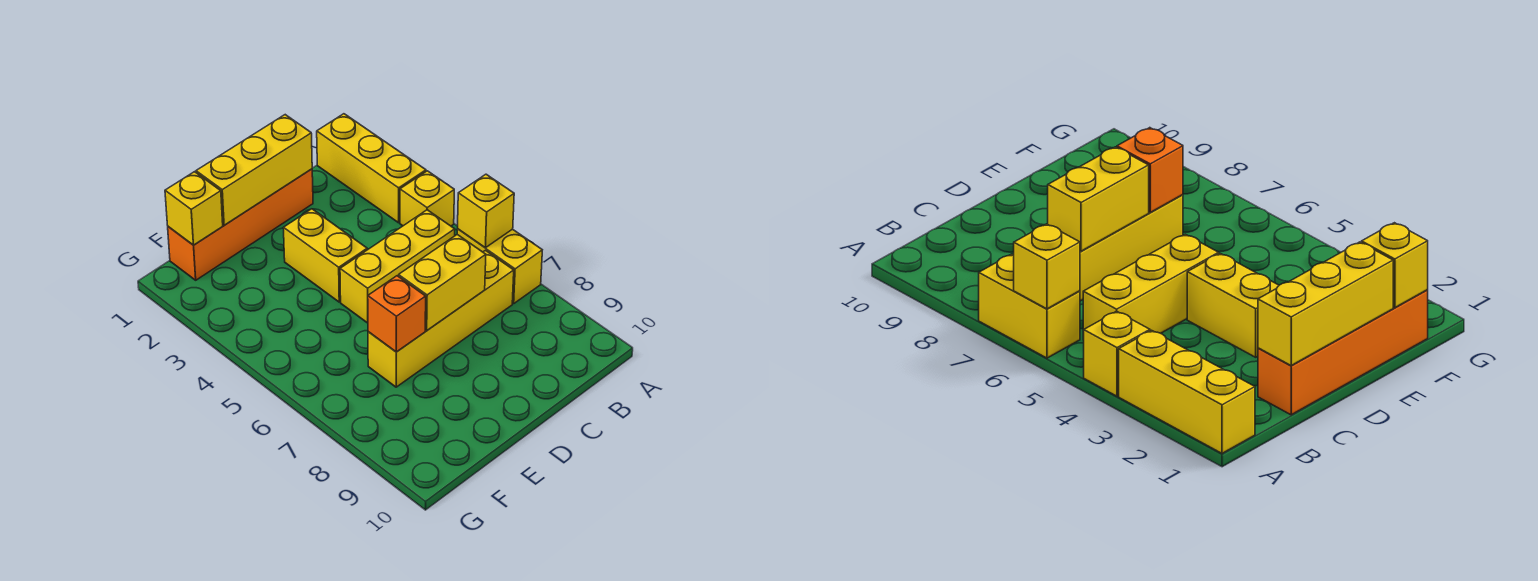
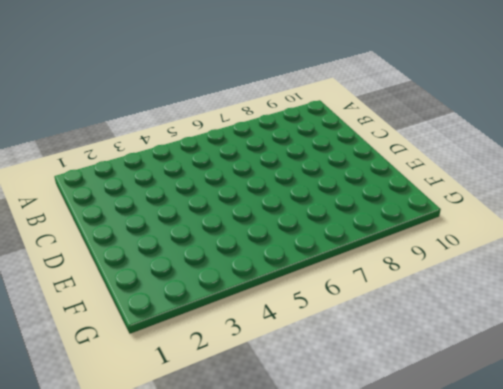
none -> yellow brick A1:A3 level 1
none -> yellow brick A4 level 1
none -> yellow brick A6:A7 level 1

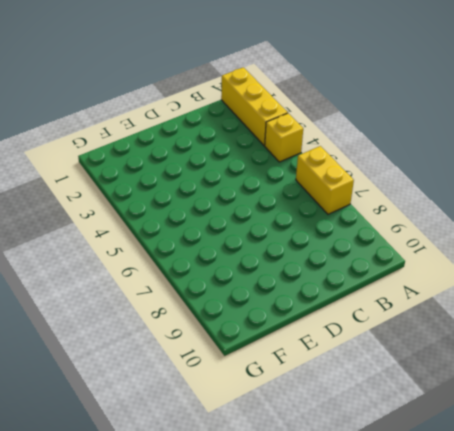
none -> yellow brick B5:D5 level 1
none -> yellow brick B7:E7 level 1
none -> orange brick C1:F1 level 1

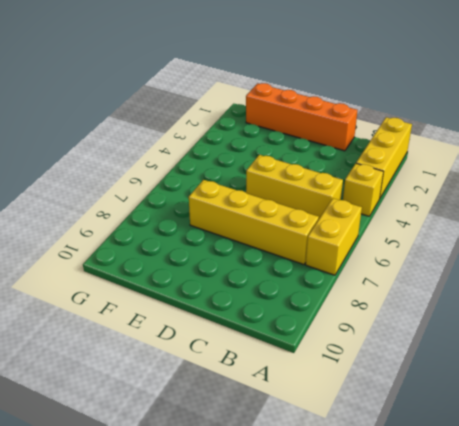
none -> yellow brick D3:D4 level 1
none -> yellow brick A6 level 2
none -> yellow brick C1:E1 level 2

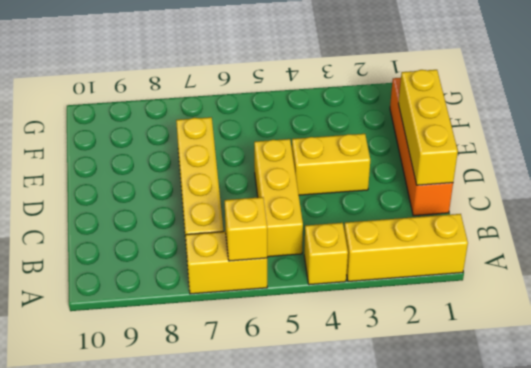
none -> yellow brick C7:D7 level 2
none -> orange brick E7 level 2
none -> yellow brick F1 level 2

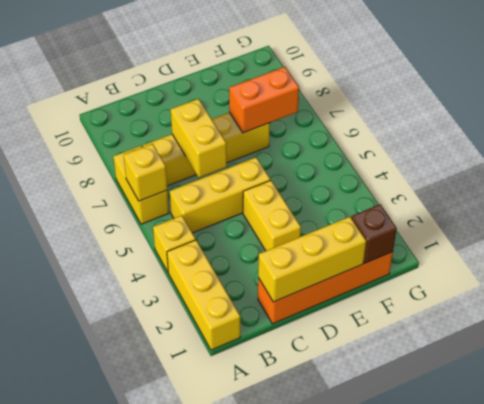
yellow brick C6:C7 level 2 -> yellow brick C7:D7 level 2
orange brick E7:F7 level 2 -> orange brick E7 level 2
brown brick F1 level 2 -> yellow brick F1 level 2

